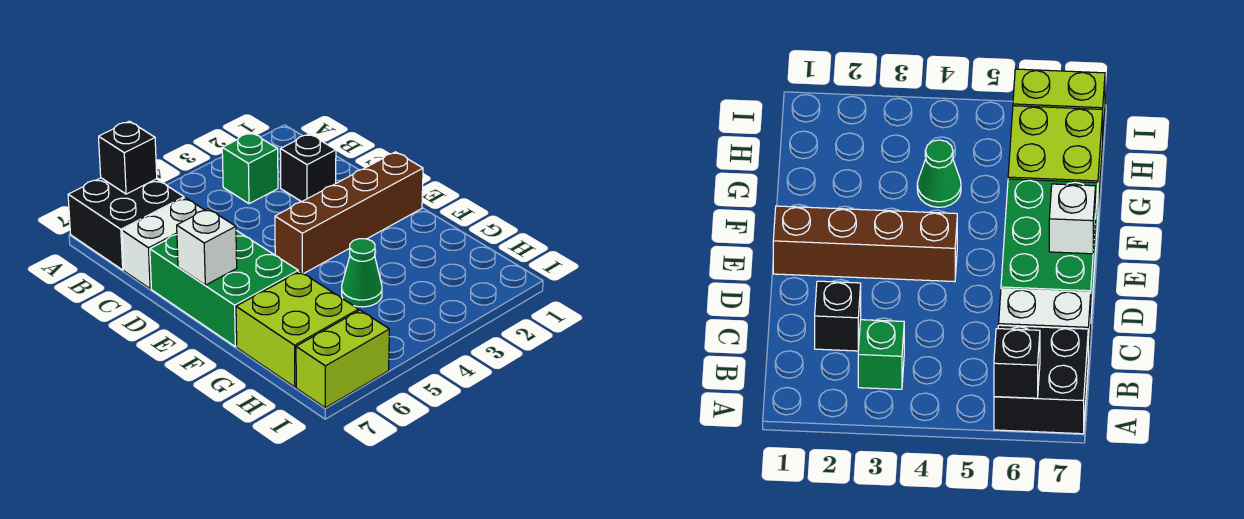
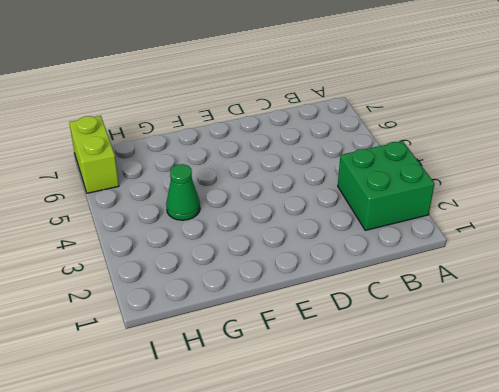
green brick A2:B3 level 1 -> green brick B3 level 1
none -> black brick A6:B7 level 1
none -> black brick C2 level 1

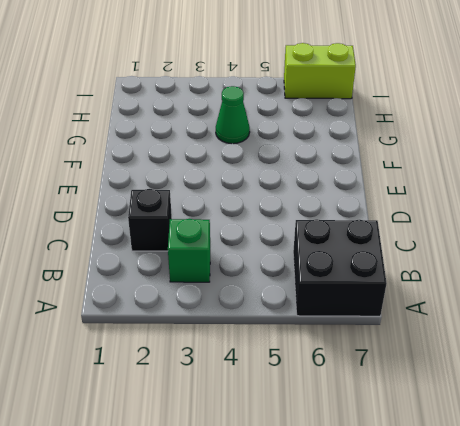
none -> white brick C6:C7 level 1
none -> green brick D6:F7 level 1

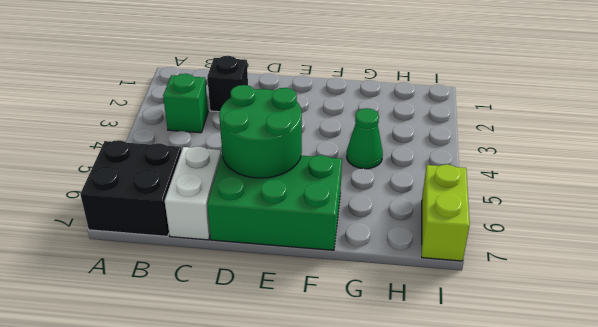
green round brick D5:E6 level 2 -> none
none -> brown brick E1:E4 level 1
none -> lime brick G6:H7 level 1

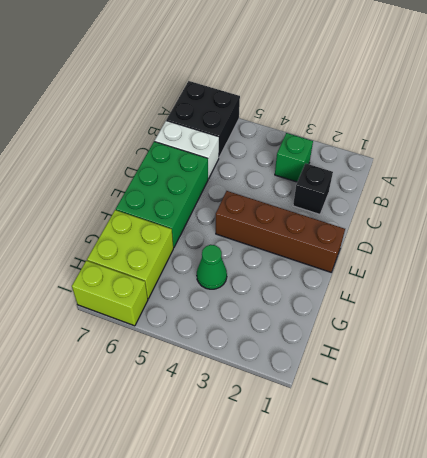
none -> black brick A6 level 2
none -> white brick E7 level 2

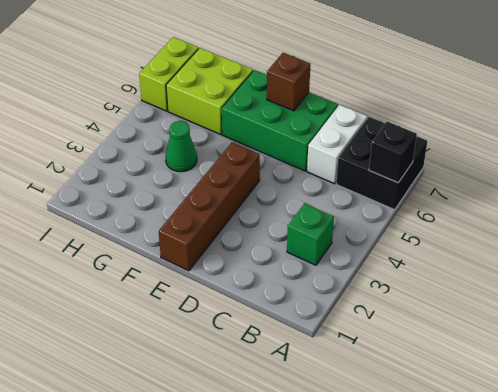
brown brick E7 level 2 -> white brick E7 level 2
none -> black brick C2 level 1

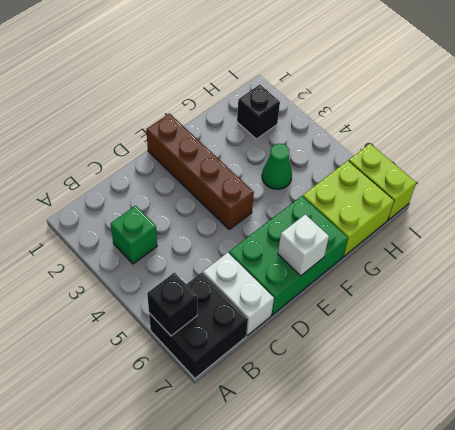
black brick H2 level 1 -> black brick C2 level 1

